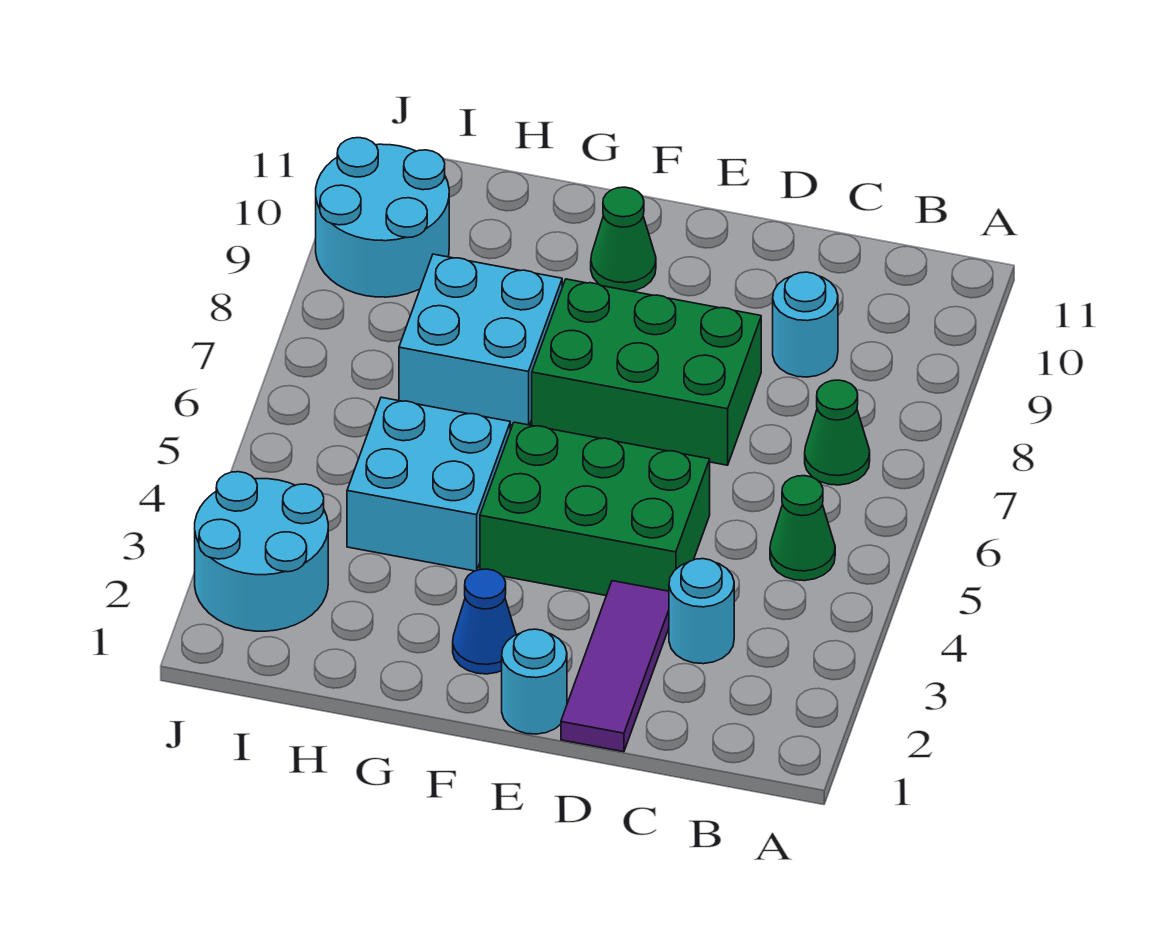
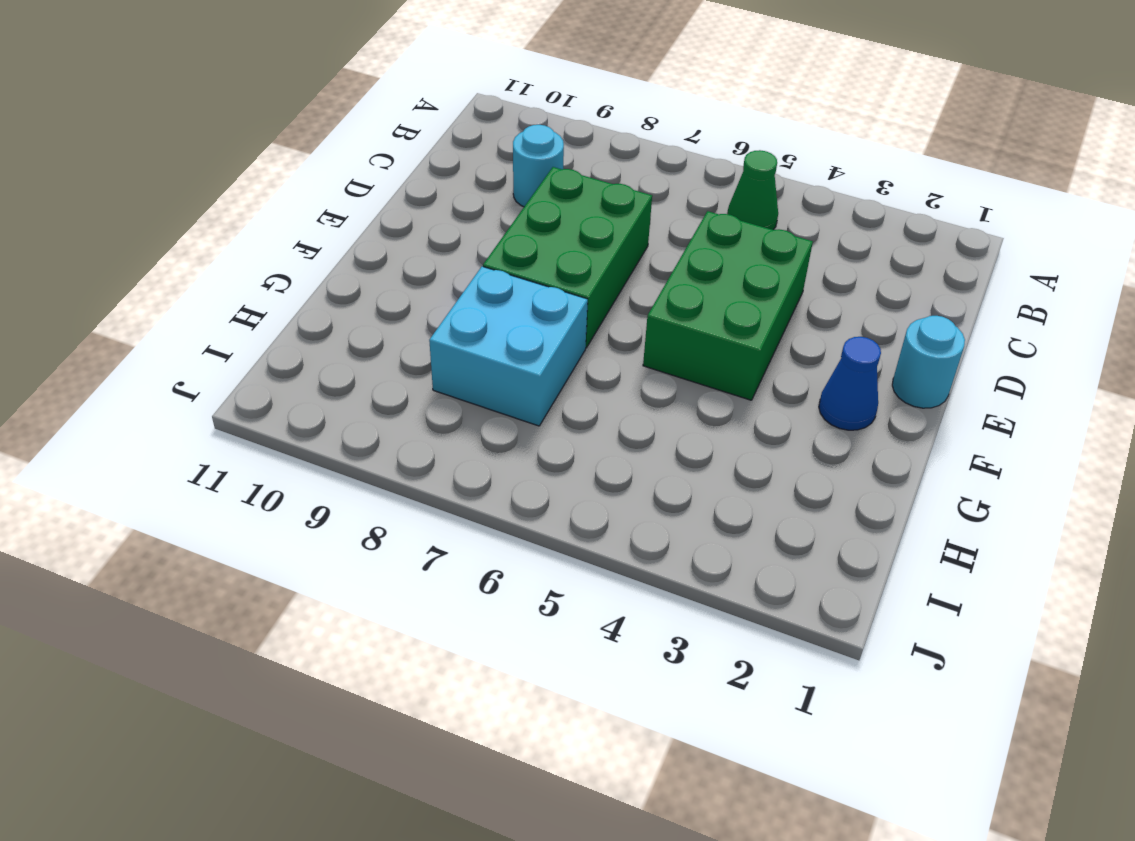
none -> green cone B7 level 1
none -> cyan round brick C3 level 1
none -> purple tile D1:D3 level 1

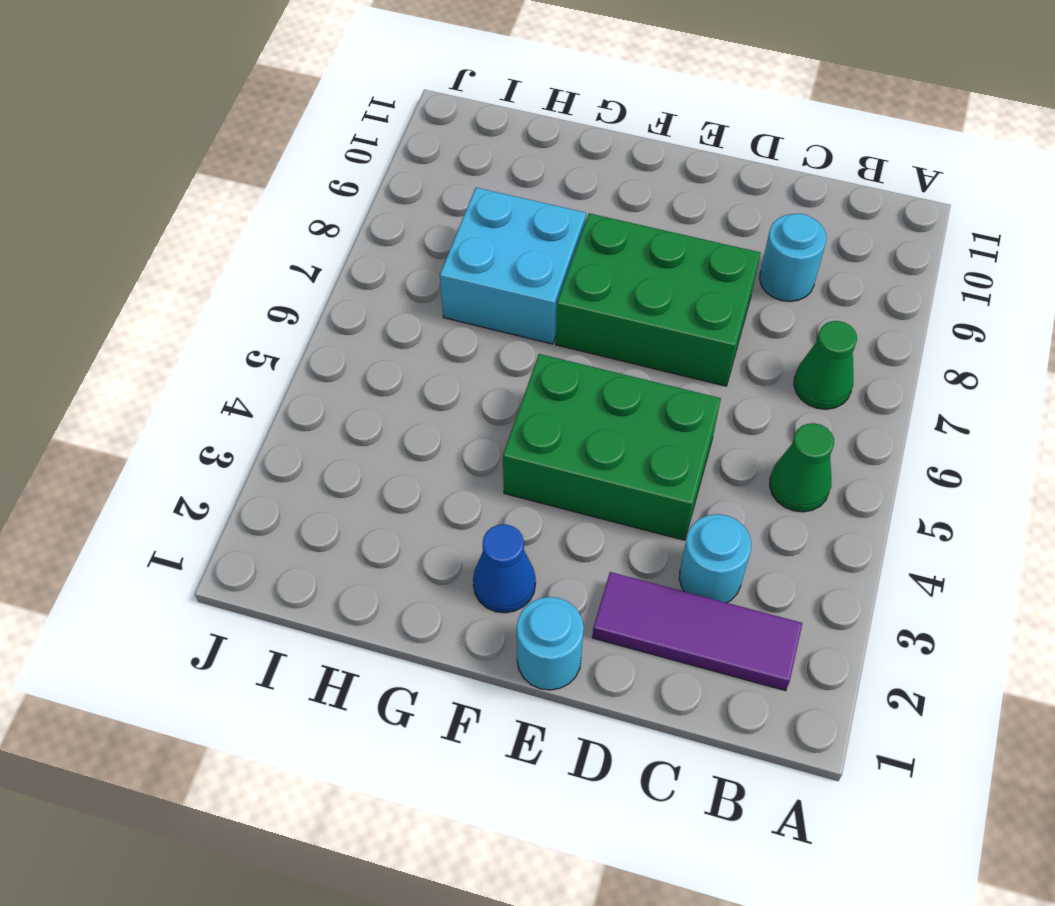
purple tile B2:D2 level 1 -> purple tile D1:D3 level 1
none -> green cone F10 level 1
none -> cyan brick G4:H5 level 1
none -> cyan round brick I2:J3 level 1

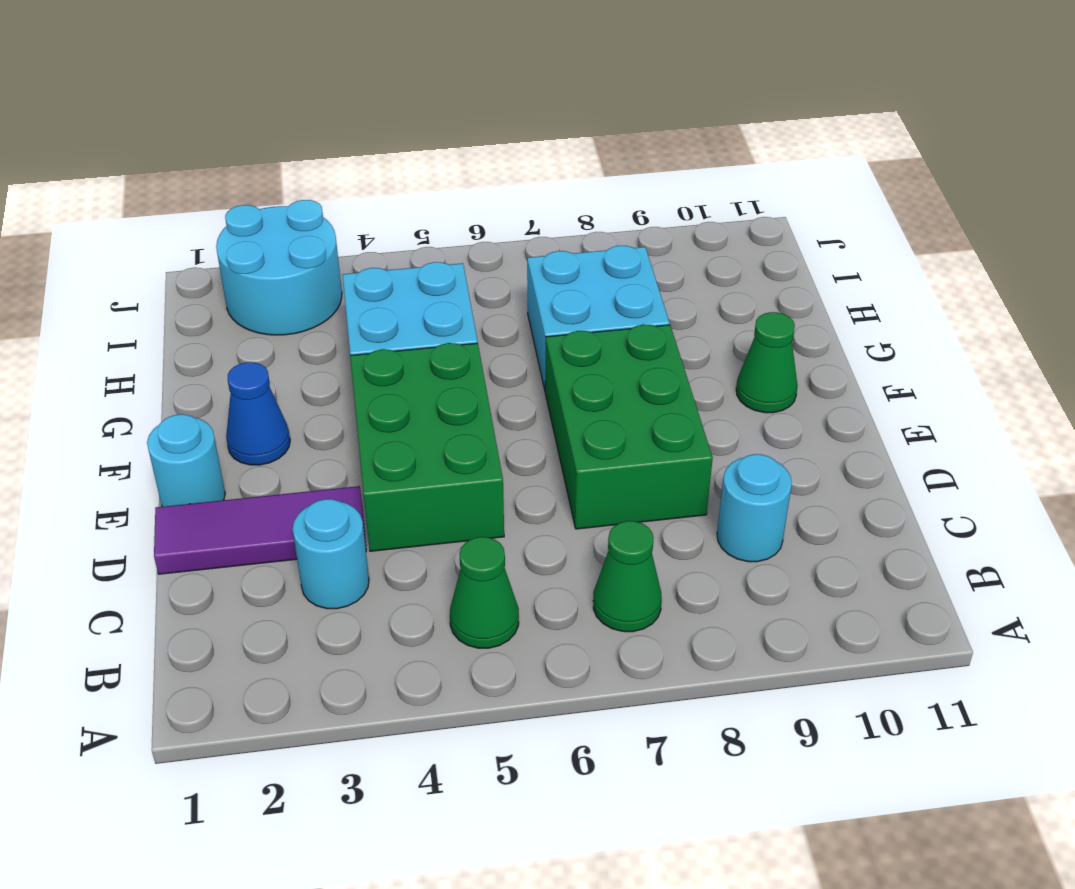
none -> cyan round brick I9:J10 level 1

